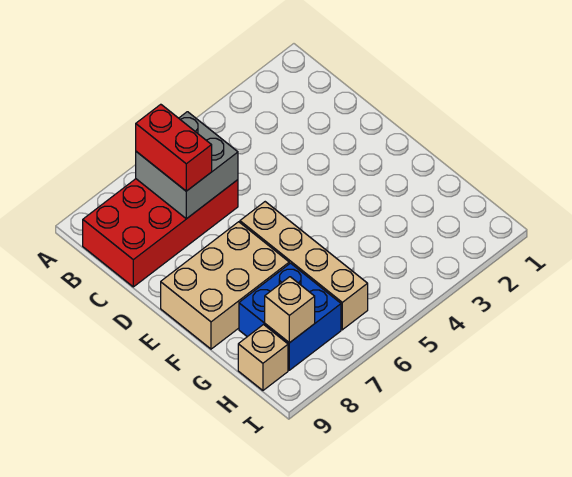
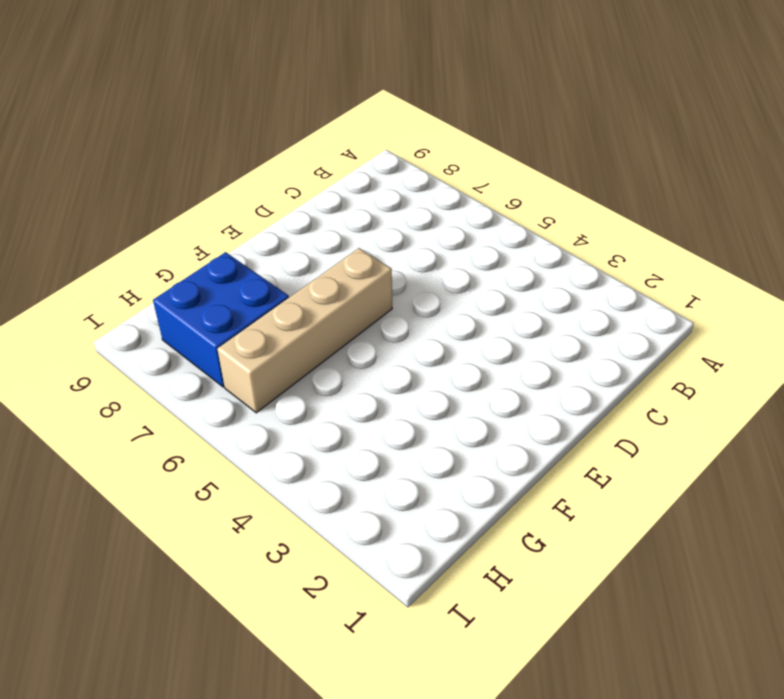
none -> red brick B6:C9 level 1
none -> tan brick E7:F9 level 1

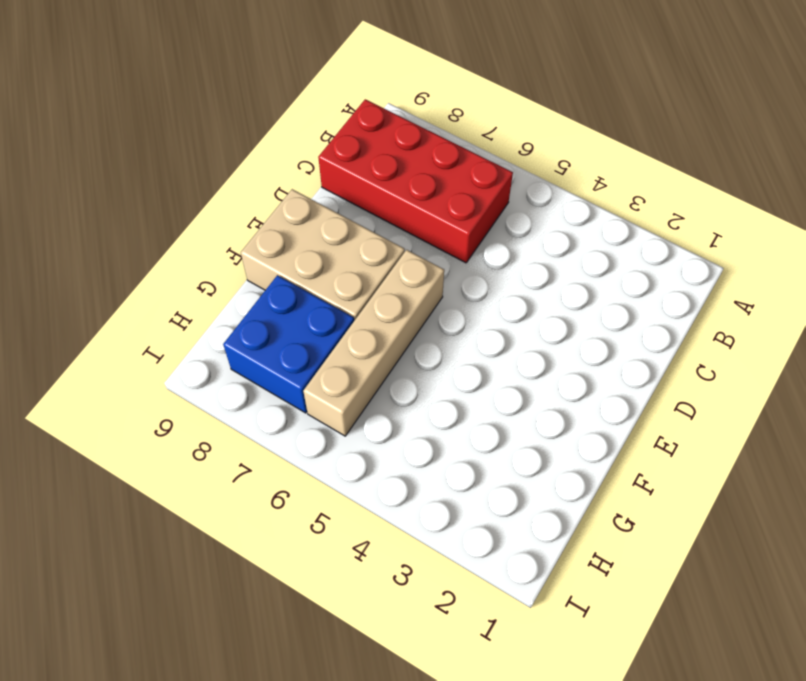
none -> tan brick H9 level 1
none -> grey brick B6:C7 level 2

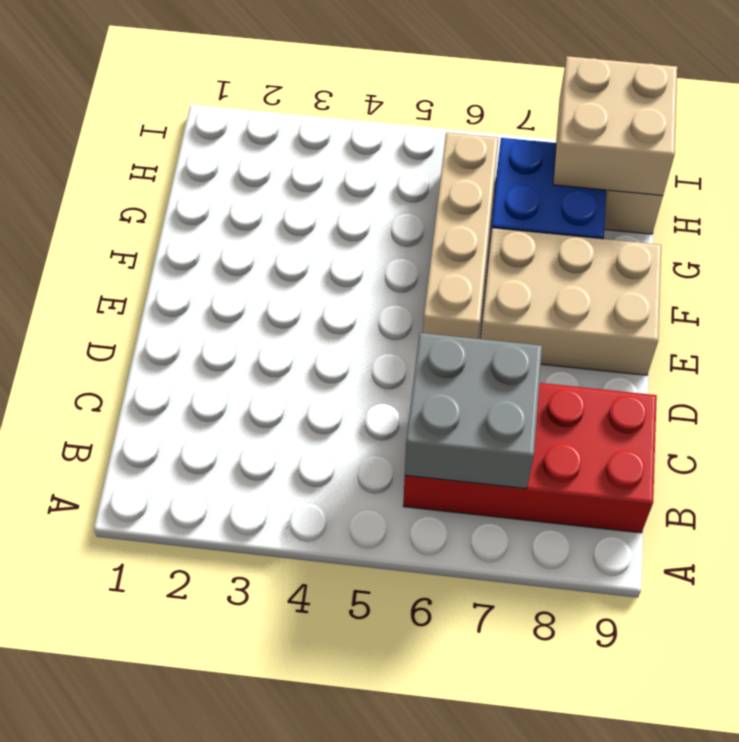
tan brick H8:I9 level 2 -> tan brick H8 level 2
none -> red brick B7:C7 level 3

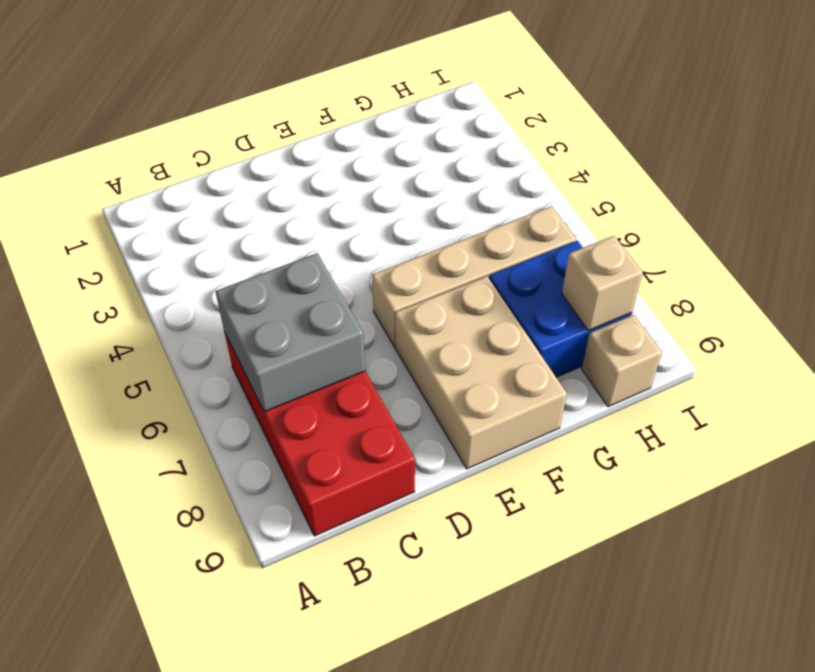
none -> red brick B7:C7 level 3

